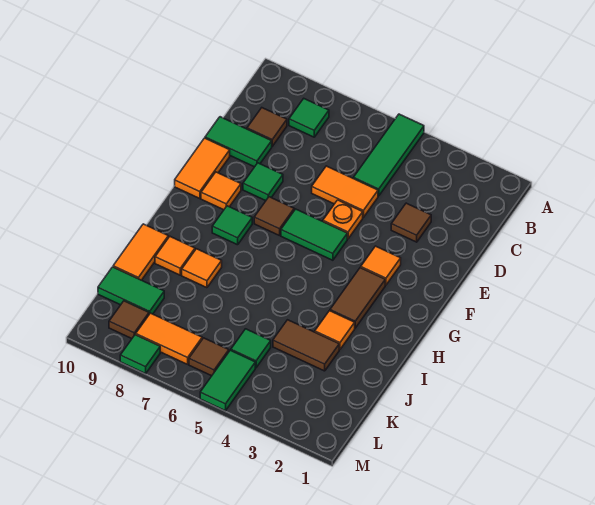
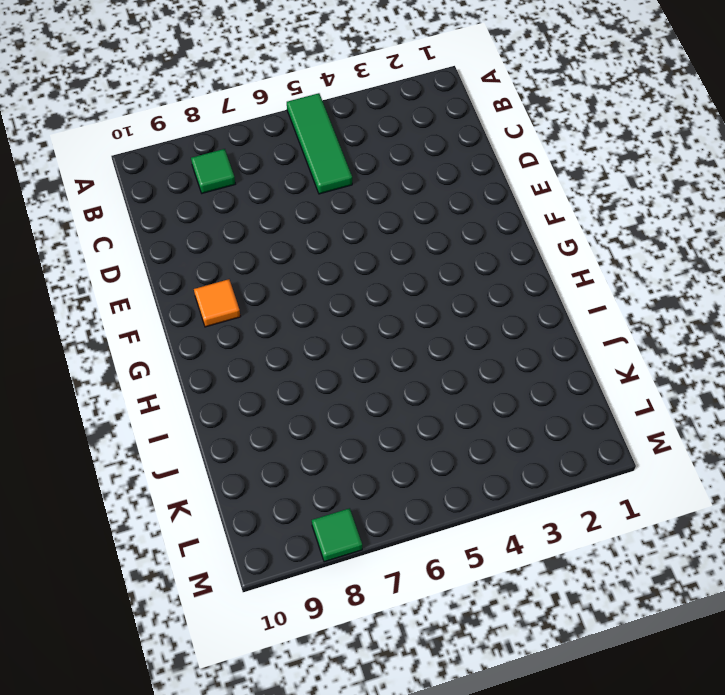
none -> brown tile C9 level 1
none -> brown tile D3 level 1
none -> orange tile D5:D6 level 1

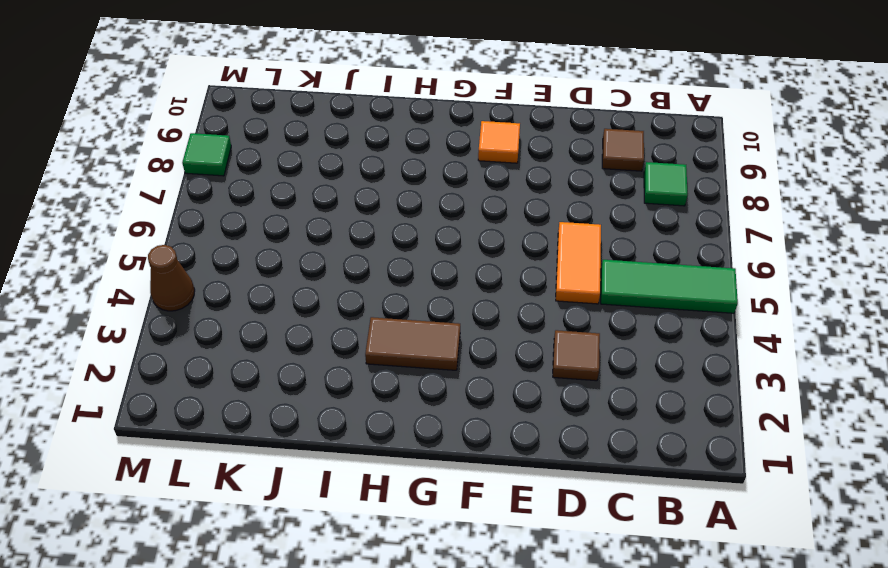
brown cone M4 level 1 -> none
none -> green tile D9:D10 level 1
none -> orange plate E5 level 1
none -> green tile E8 level 1

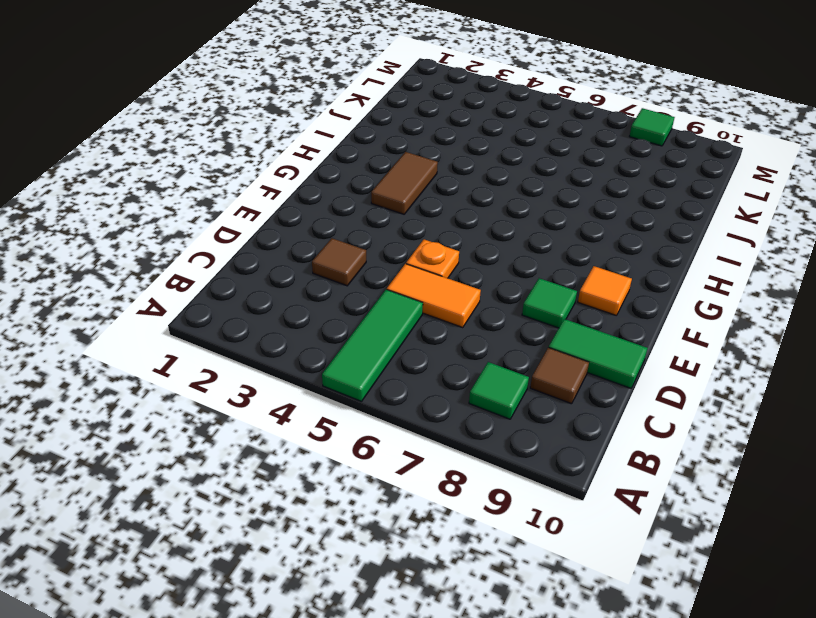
none -> orange tile E10:F10 level 1
none -> orange tile F3 level 1
none -> green tile F5:F6 level 1

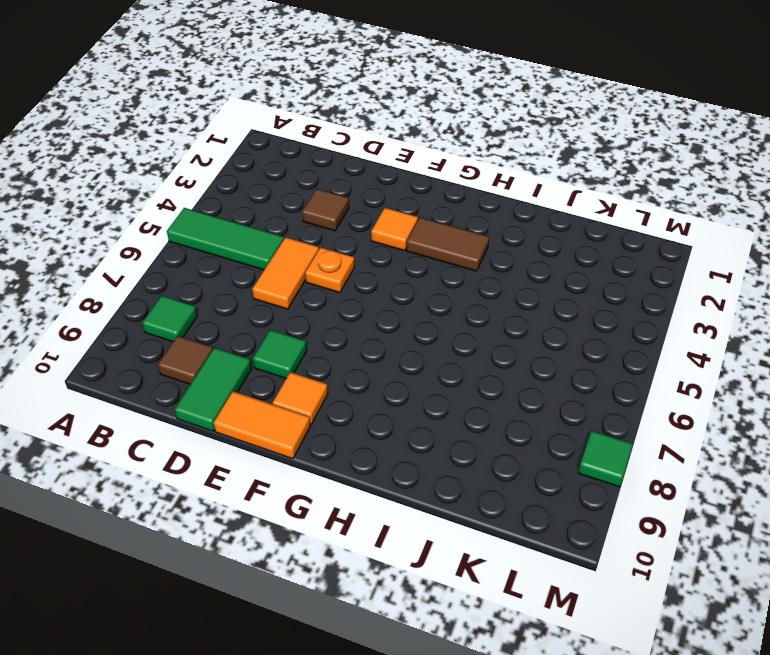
none -> green tile F5:F6 level 1
none -> brown tile F7 level 1
none -> green tile G8 level 1

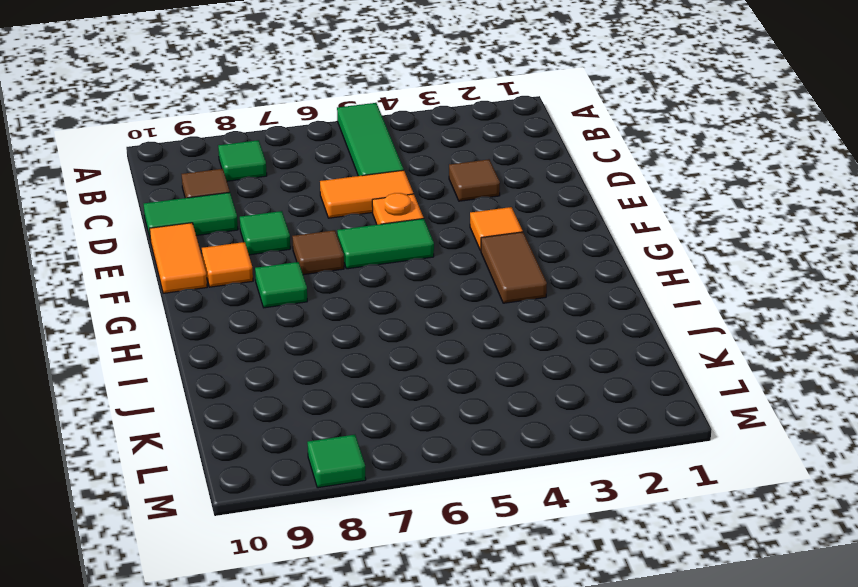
none -> orange tile I3 level 1
none -> orange tile I8 level 1
none -> orange tile I9 level 1

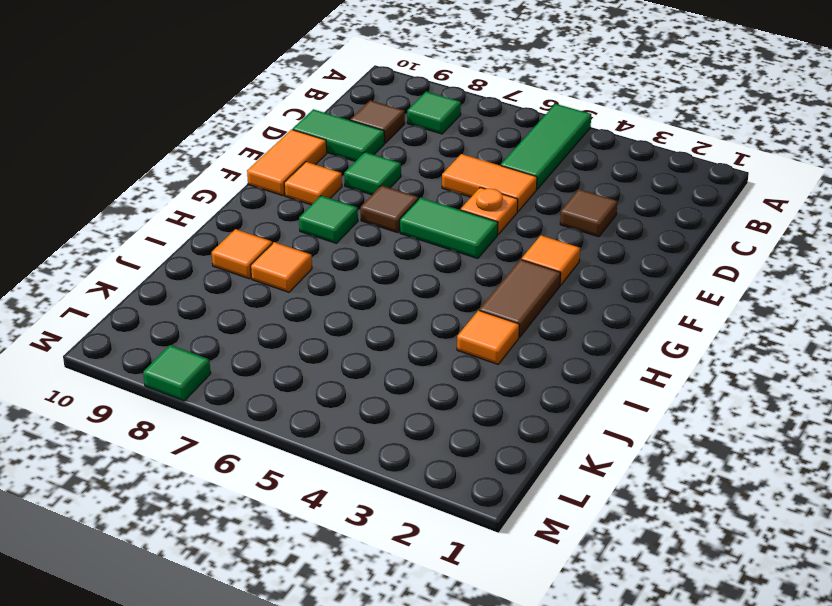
none -> orange tile I10:J10 level 1
none -> brown tile J3:J4 level 1
none -> green tile K5 level 1

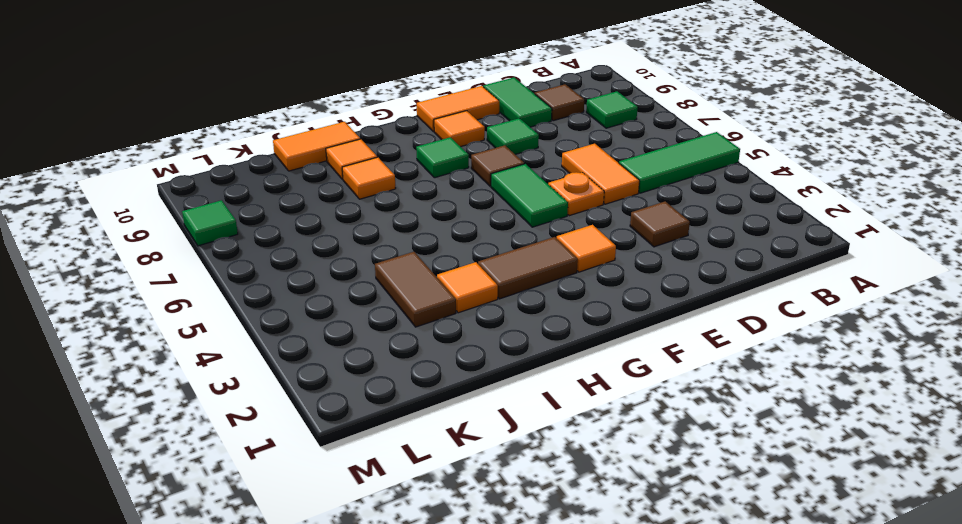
none -> green tile K5 level 1
none -> green tile K9:K10 level 1
none -> green tile L5:M5 level 1

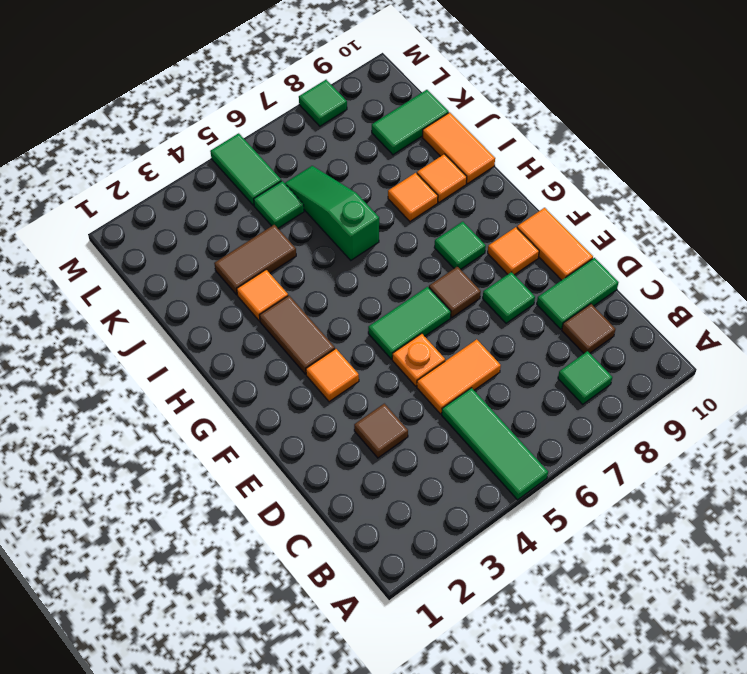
green slope I6:K6 level 1 top I -> none
none -> brown tile L6 level 1
none -> orange tile L7:L8 level 1
none -> brown tile L9 level 1

